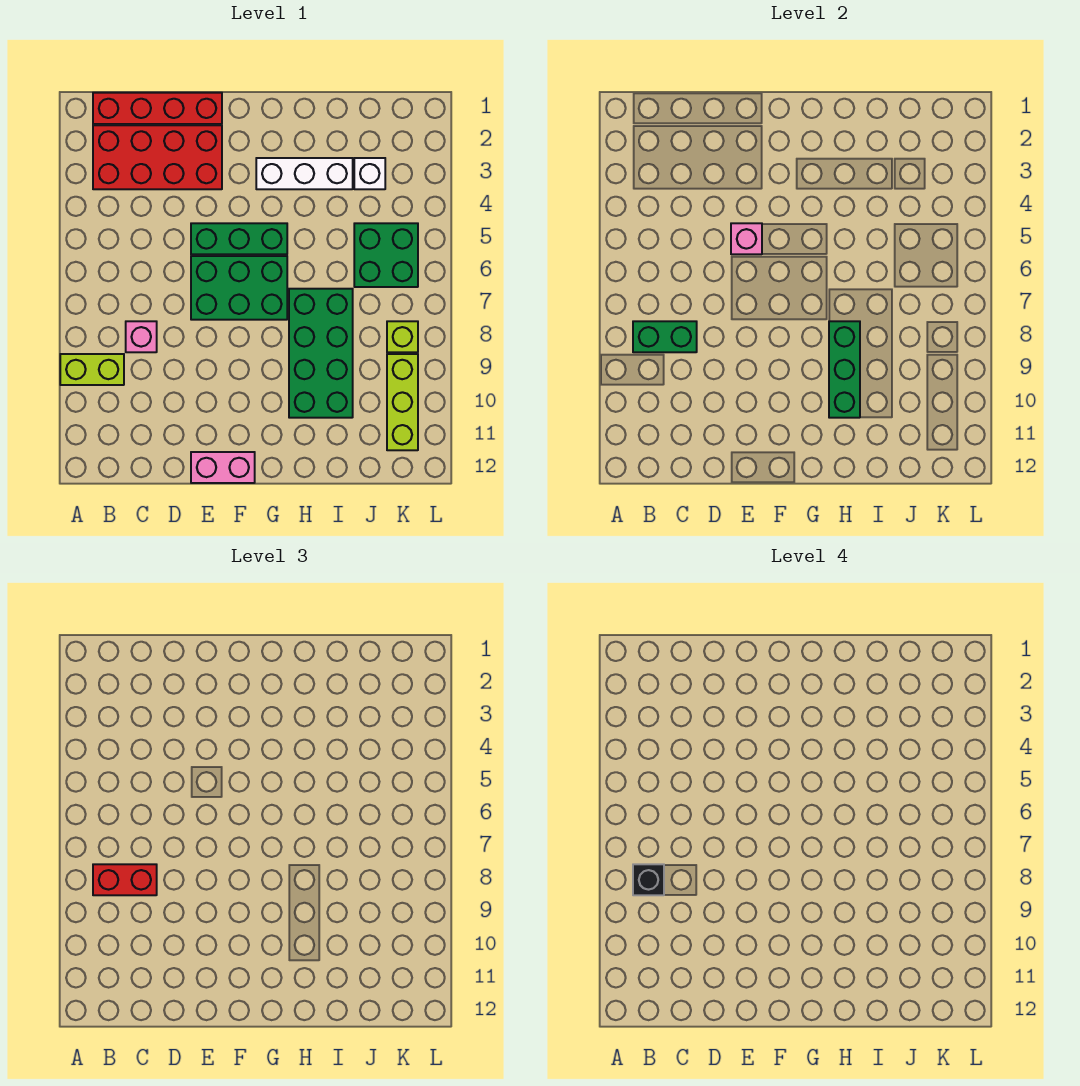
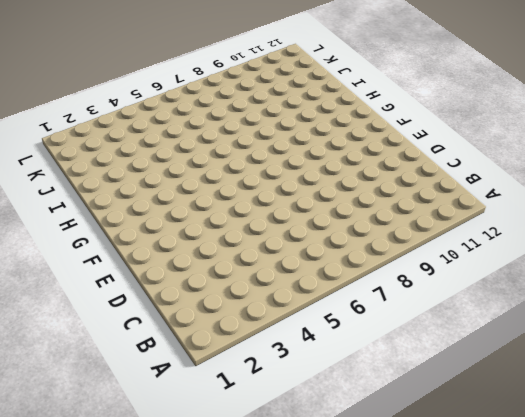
none -> lime brick A9:B9 level 1
none -> red brick B1:E1 level 1
none -> red brick B2:E3 level 1

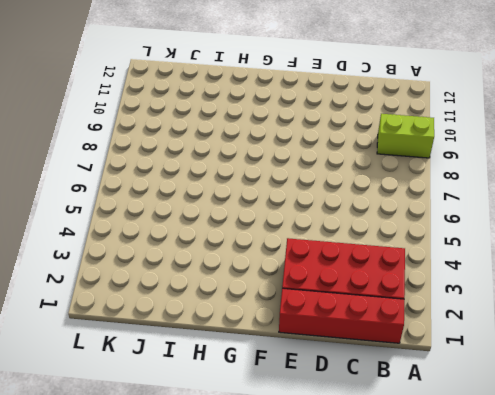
none -> pink brick C8 level 1
none -> green brick E5:G5 level 1
none -> green brick E6:G7 level 1

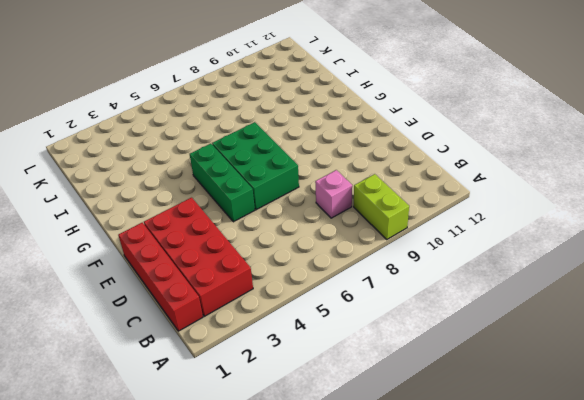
none -> pink brick E12:F12 level 1
none -> white brick G3:I3 level 1
none -> green brick H7:I10 level 1

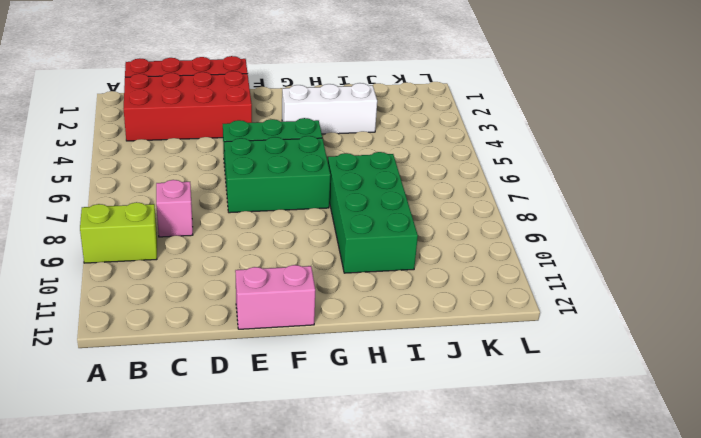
none -> white brick J3 level 1
none -> green brick J5:K6 level 1
none -> lime brick K8 level 1

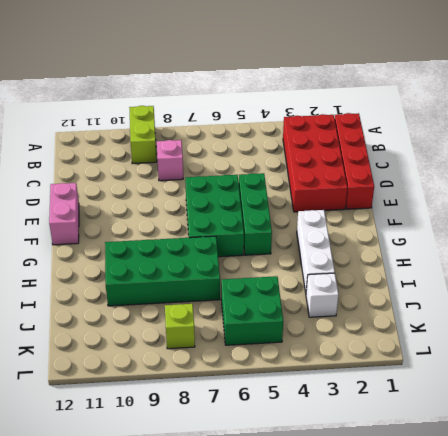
none -> lime brick K9:K11 level 1
none -> green brick B8:C8 level 2
none -> pink brick E5 level 2

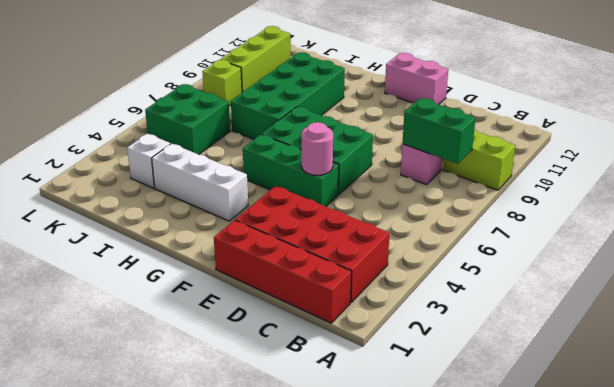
pink round brick E5 level 2 -> pink brick E5 level 2
none -> green brick H8:H10 level 2
none -> red brick B8:C8 level 3
none -> black brick B8 level 4

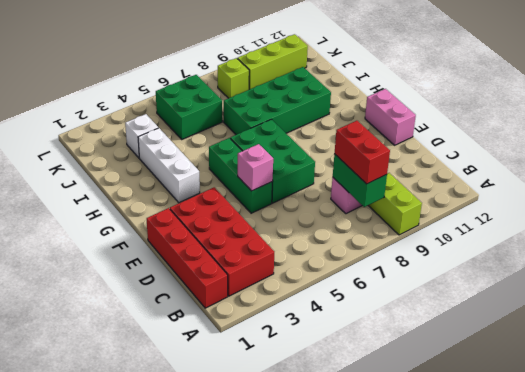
none -> green brick H8:H10 level 2
none -> black brick B8 level 4

